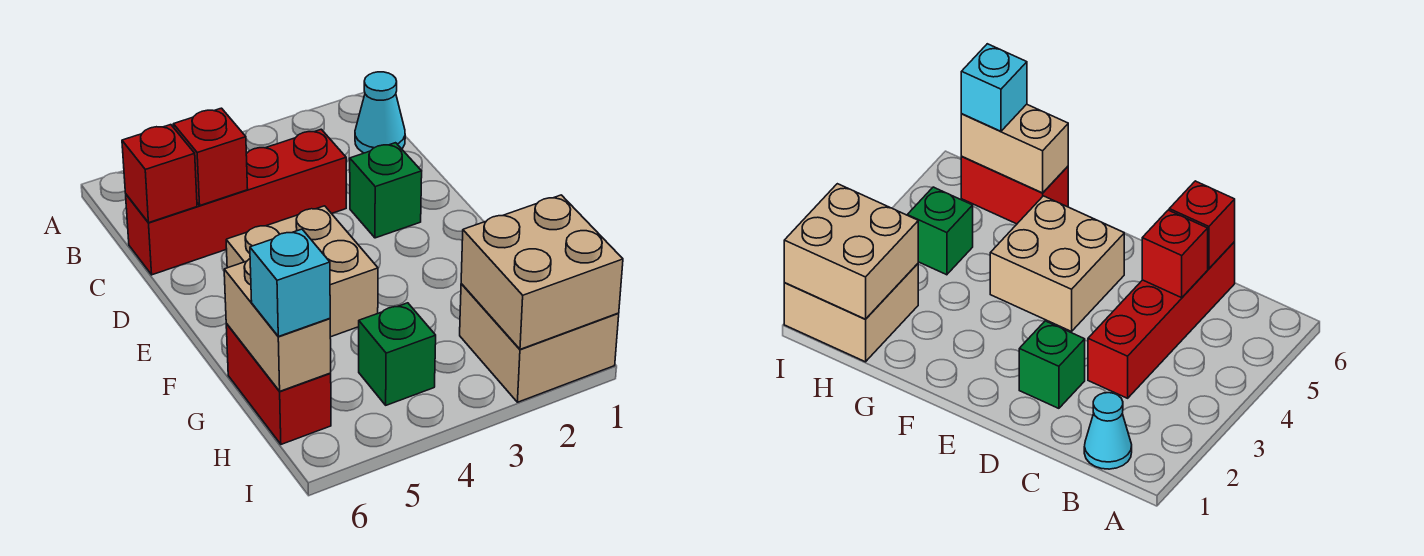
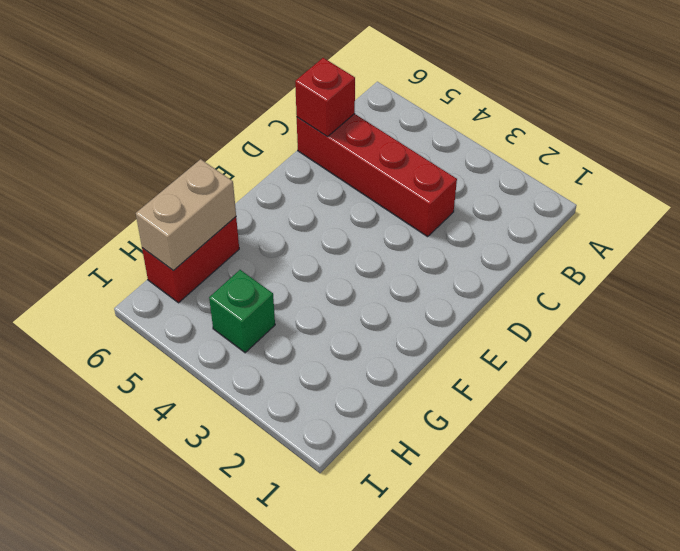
none -> cyan cone B1 level 1
none -> green brick D2 level 1
none -> tan brick E4:F5 level 1

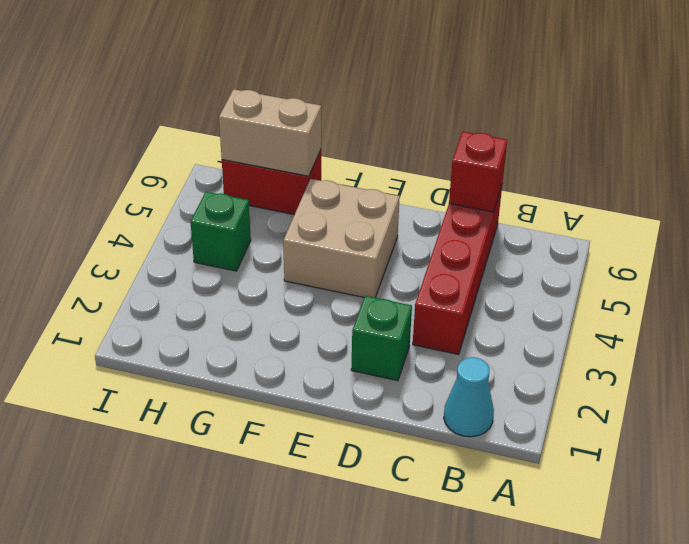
none -> tan brick H1:I2 level 1
none -> red brick C5 level 2
none -> tan brick H1:I2 level 2

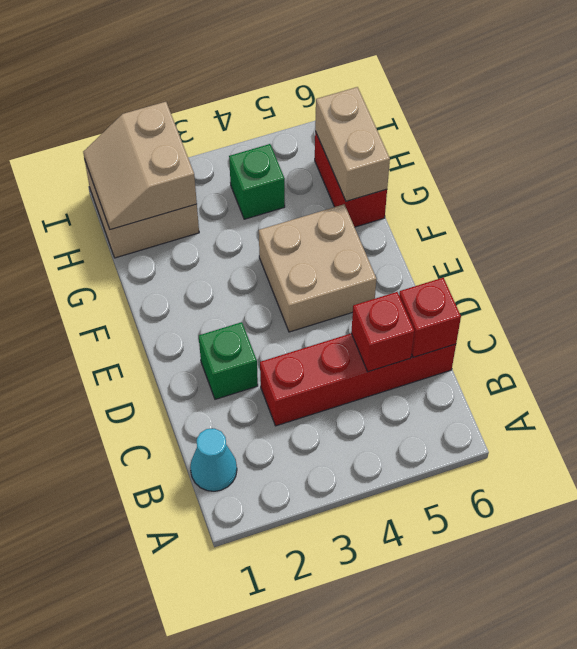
tan slope H1:I2 level 2 top 2 -> tan brick H1:I2 level 2
none -> cyan brick H6 level 3

